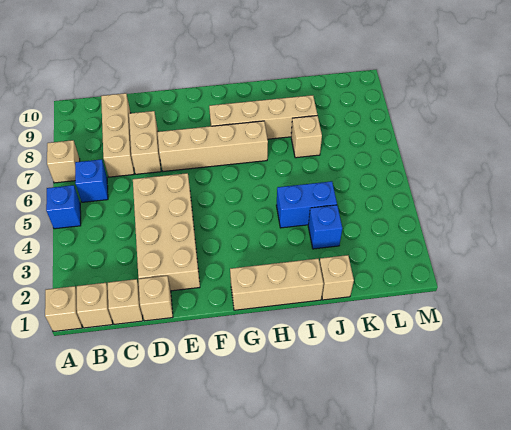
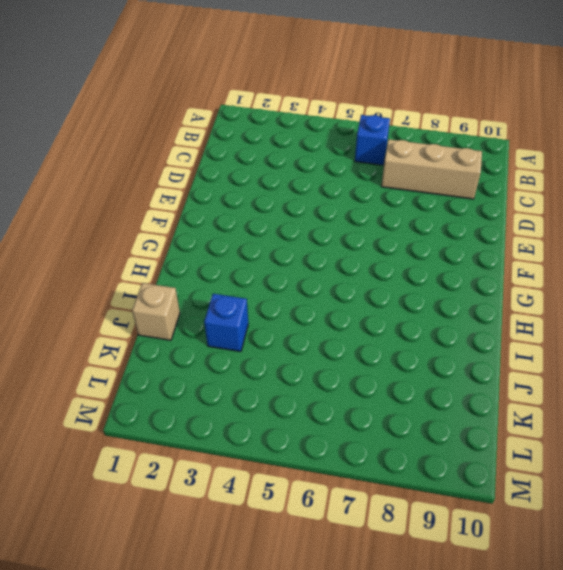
none -> tan brick A1 level 1
none -> blue brick A5 level 1
none -> tan brick A7 level 1

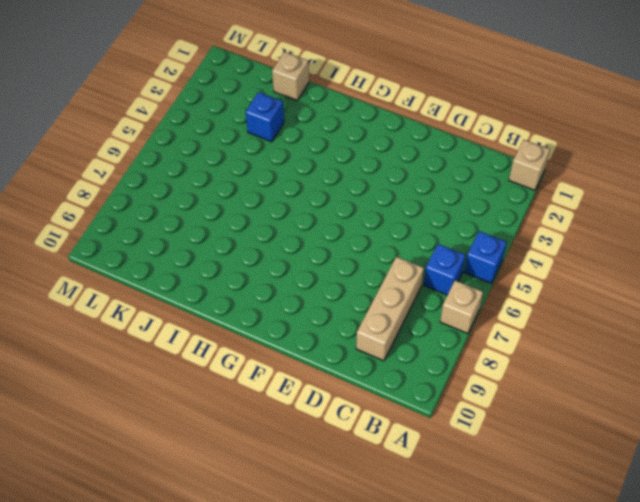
none -> tan brick B1 level 1
none -> tan brick C1 level 1
none -> tan brick D1 level 1

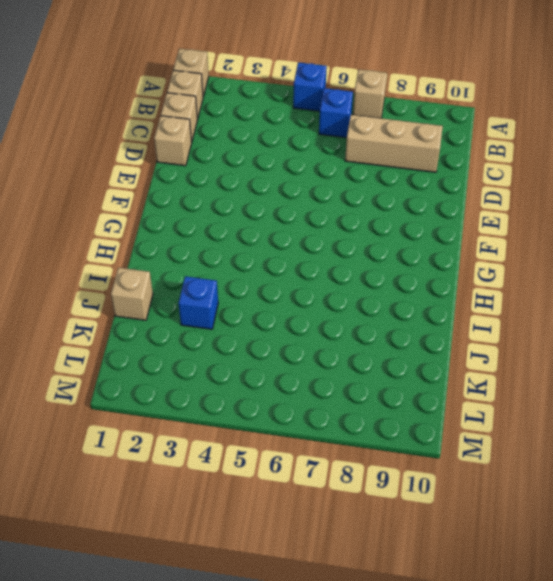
none -> tan brick D2:E5 level 1
none -> tan brick D7:D8 level 1
none -> tan brick E7:H7 level 1

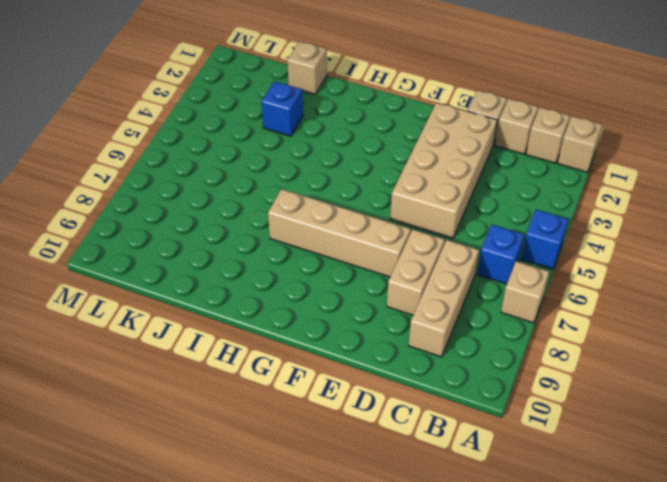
none -> tan brick G1:I1 level 1
none -> tan brick G8:J8 level 1
none -> blue brick I4:J4 level 1

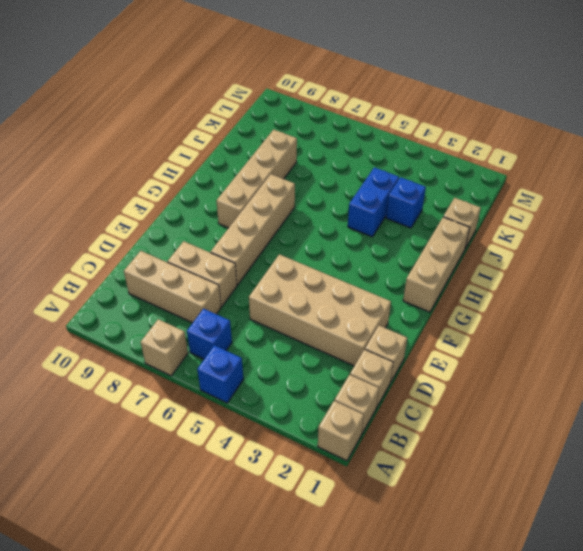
none -> tan brick J7 level 1

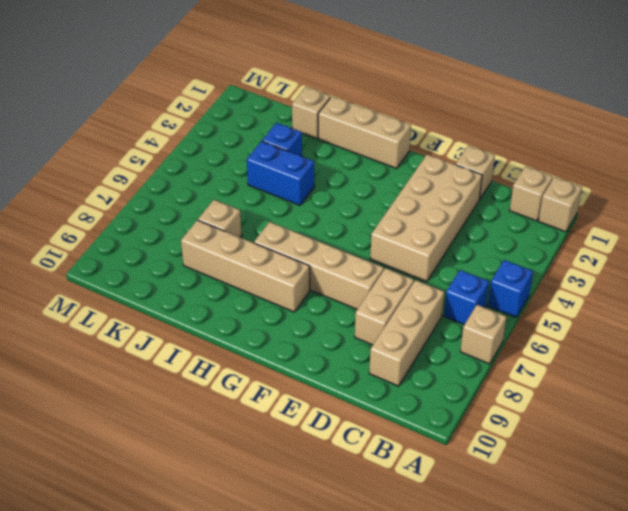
none -> tan brick C1 level 1

